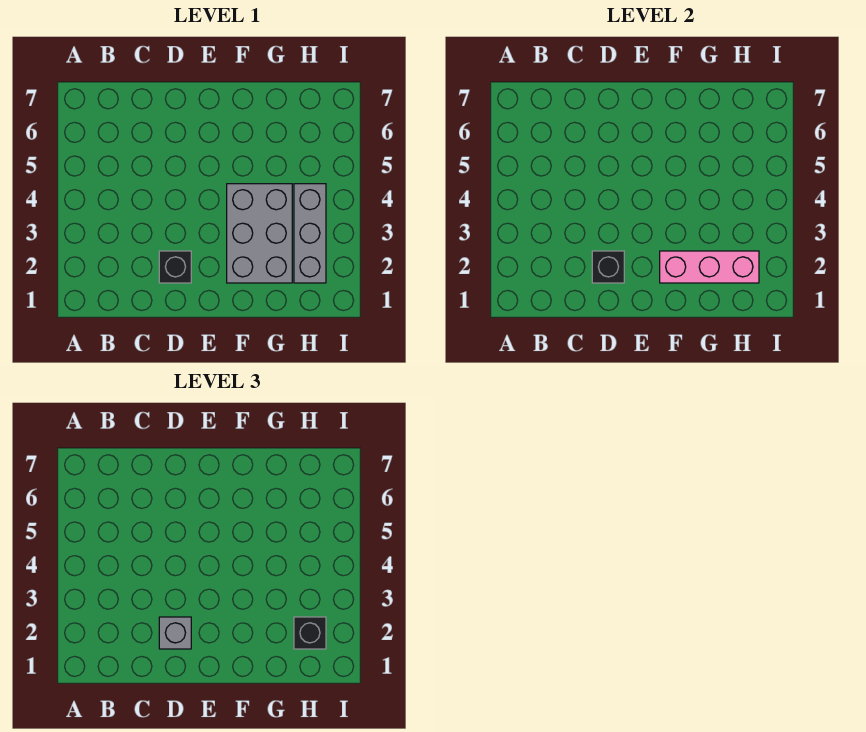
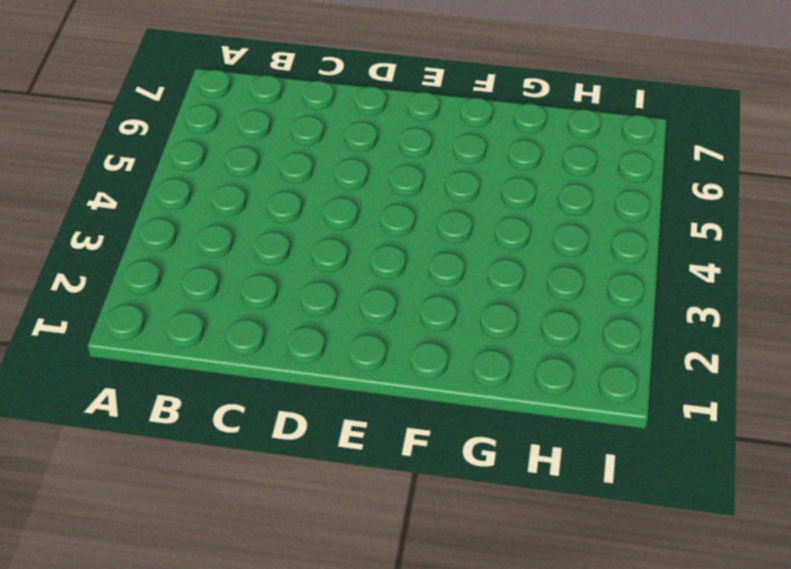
none -> black brick D2 level 1
none -> grey brick F2:G4 level 1

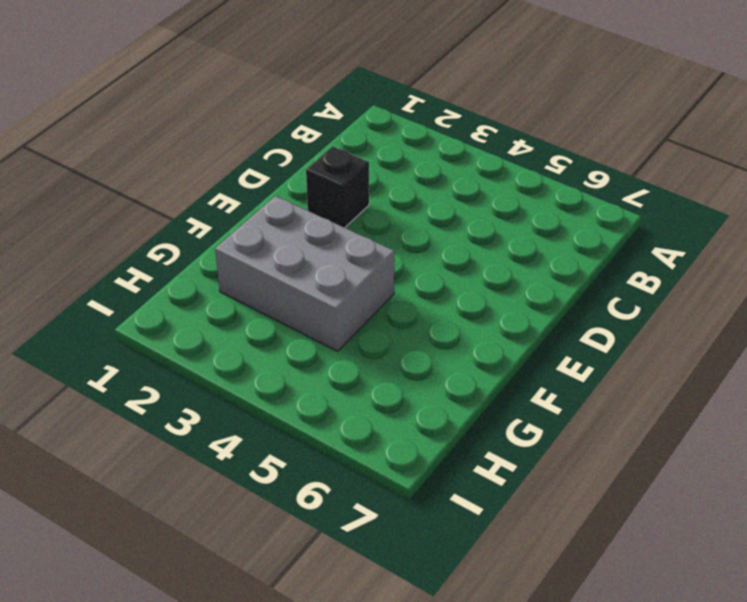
none -> grey brick H2:H4 level 1
none -> black brick D2 level 2

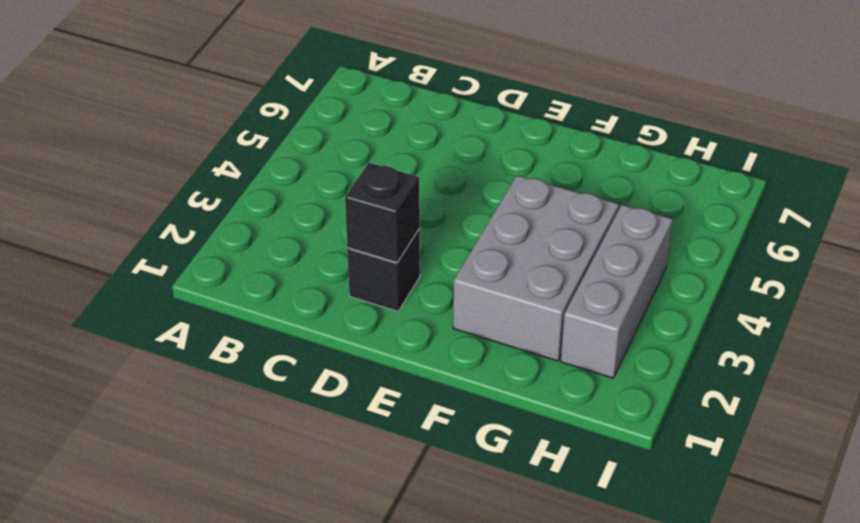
none -> pink brick F2:H2 level 2
none -> grey brick D2 level 3

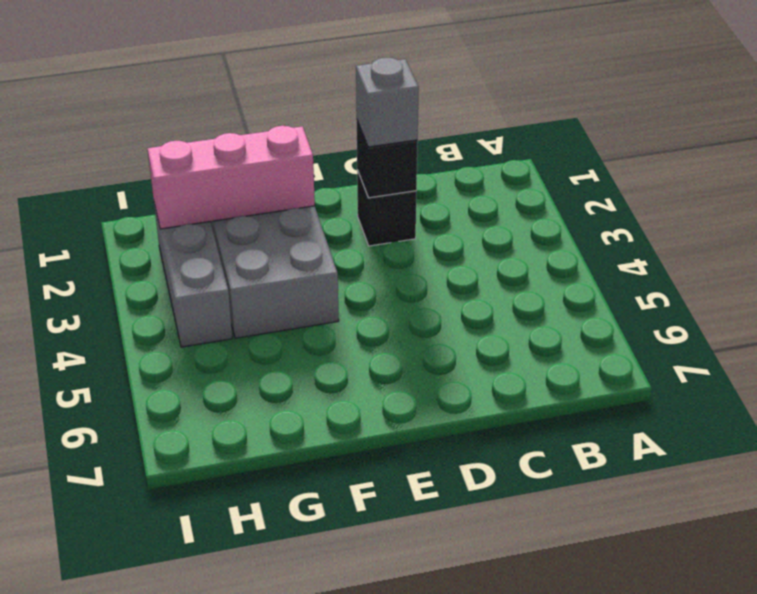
none -> black brick H2 level 3

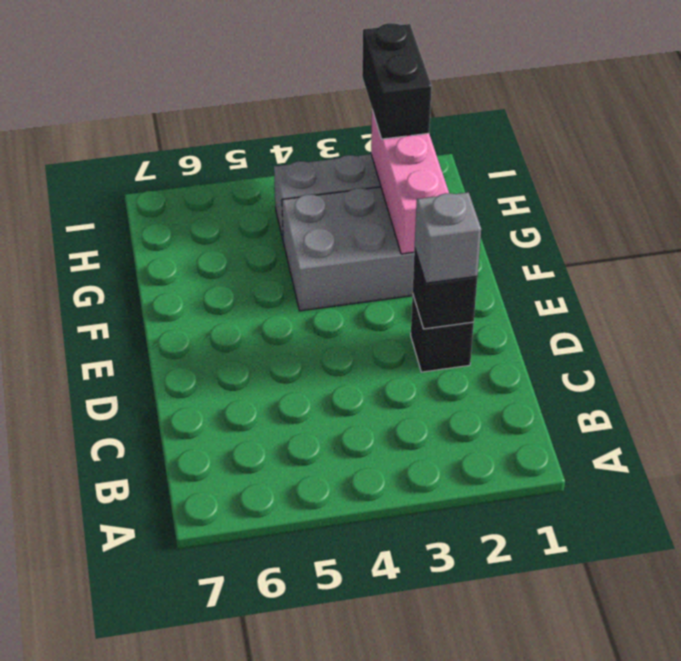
black brick H2:I2 level 3 -> black brick H2 level 3

